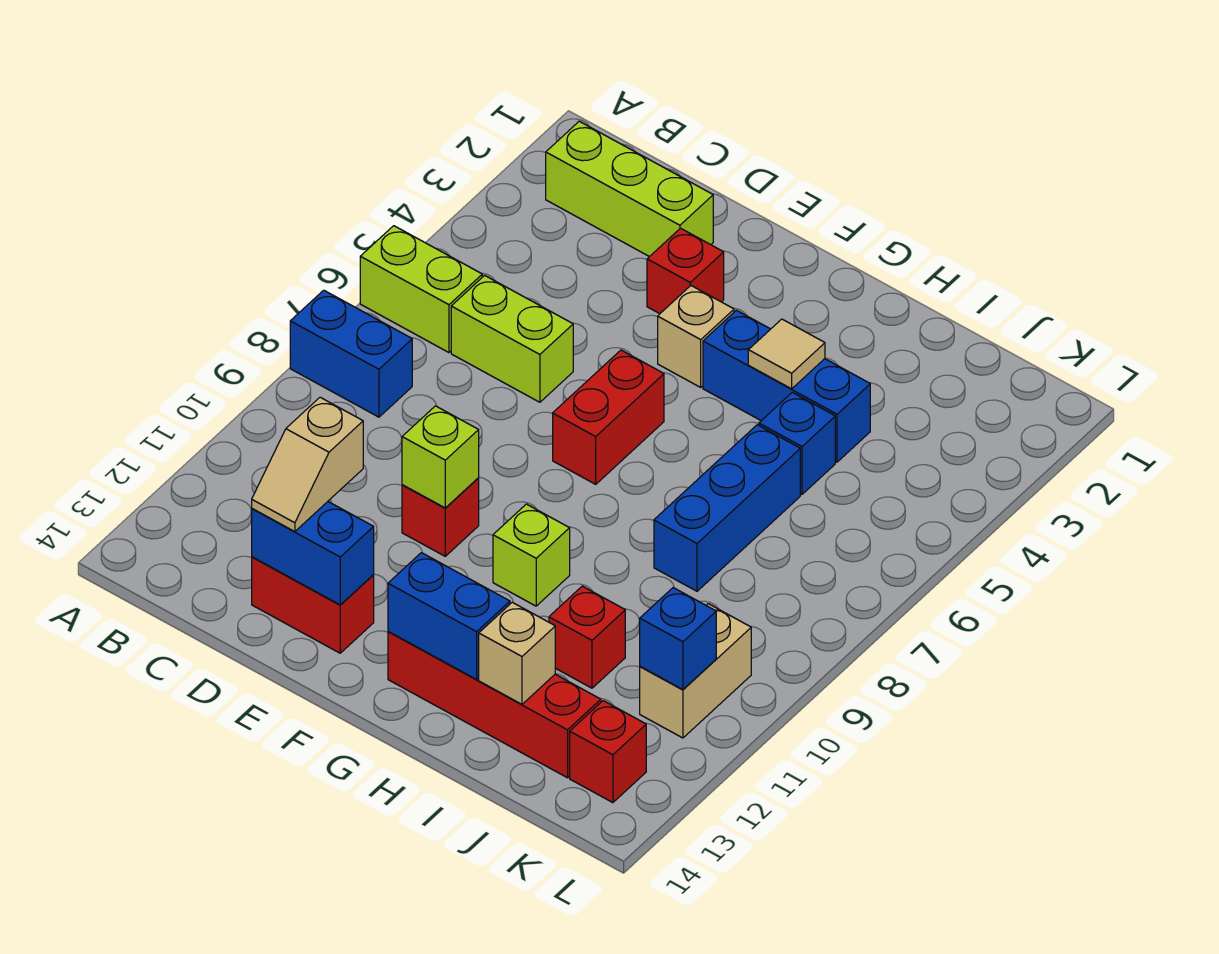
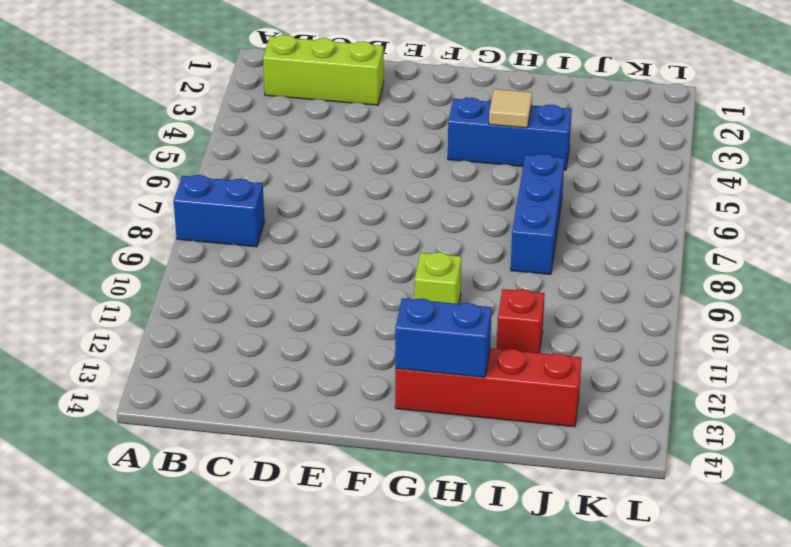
none -> lime brick A6:B6 level 1
none -> lime brick C6:D6 level 1
none -> red brick D13:E13 level 1

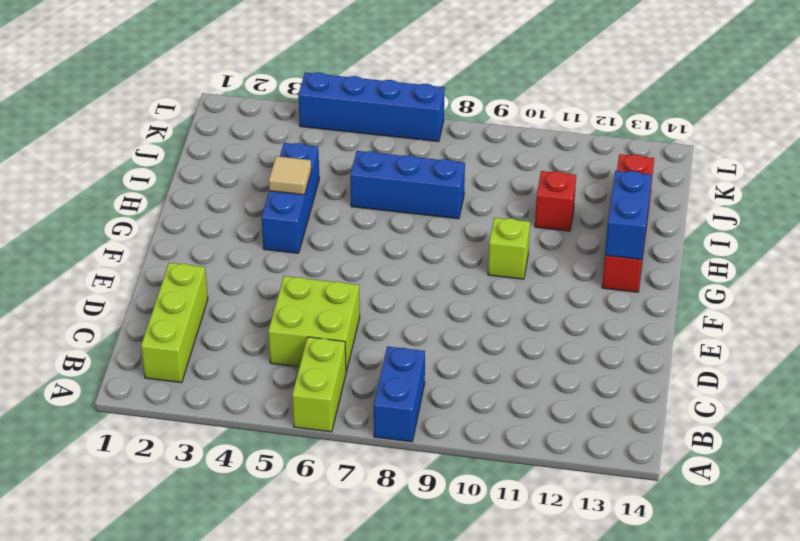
lime brick C5:D6 level 1 -> lime brick C6:D6 level 1
blue brick L4:L7 level 1 -> none
none -> red brick D13:E13 level 1
none -> red brick E3 level 1
none -> red brick E10 level 1

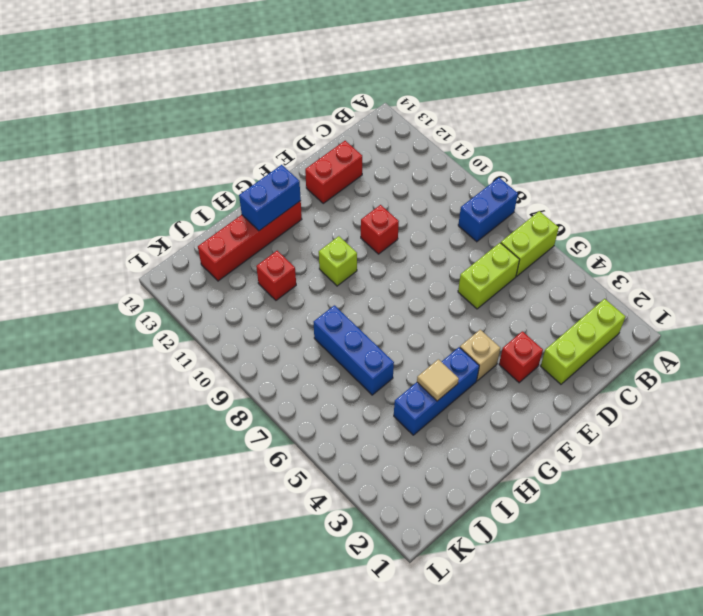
none -> red brick F6:F7 level 1
none -> blue brick I5 level 1
none -> tan brick K10:K11 level 1

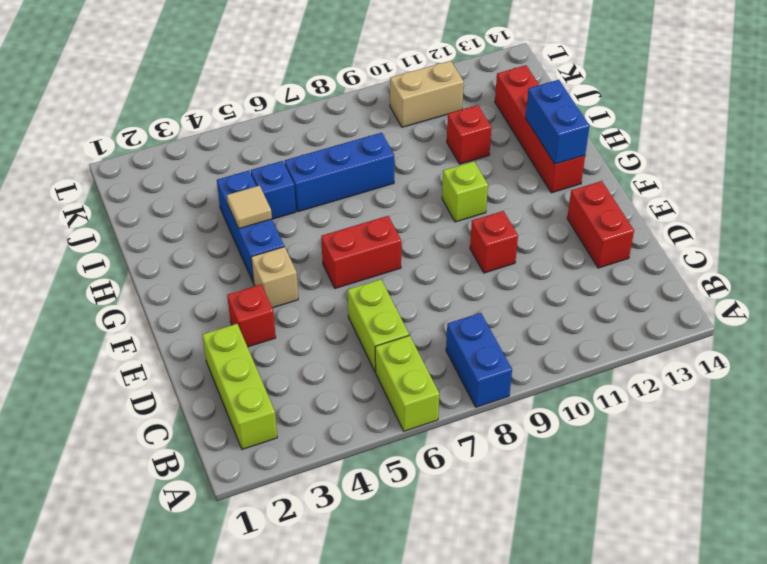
none -> red brick K13 level 1
none -> blue brick D13:E13 level 2
none -> lime brick E10 level 2

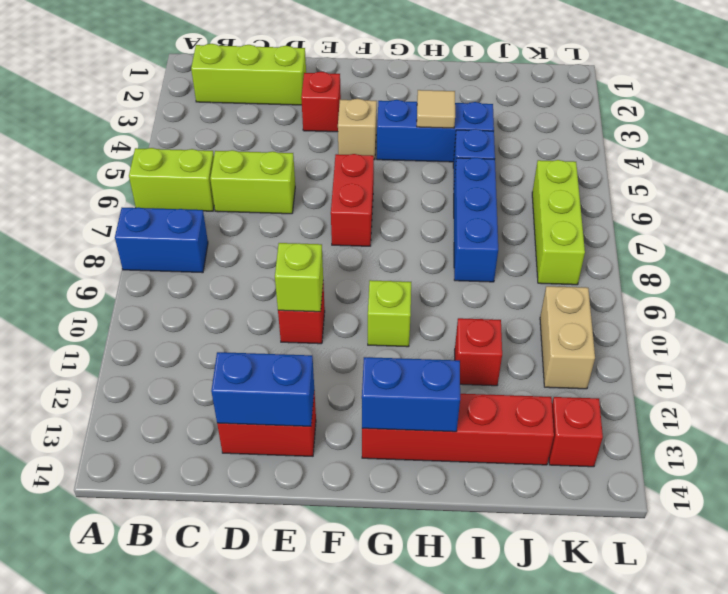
lime brick K6:K8 level 1 -> none
none -> tan brick I13 level 2
none -> blue brick K11 level 2
none -> tan slope D12:D13 level 3 top 12

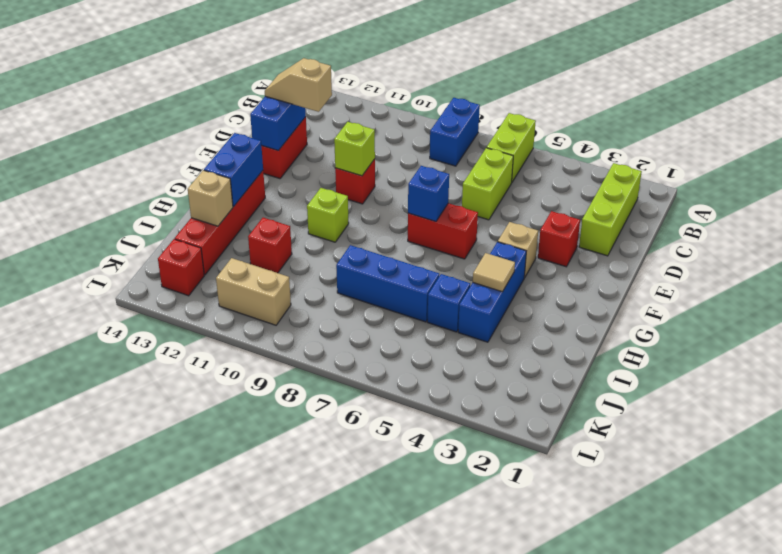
blue brick F7 level 2 -> blue brick K11 level 2

